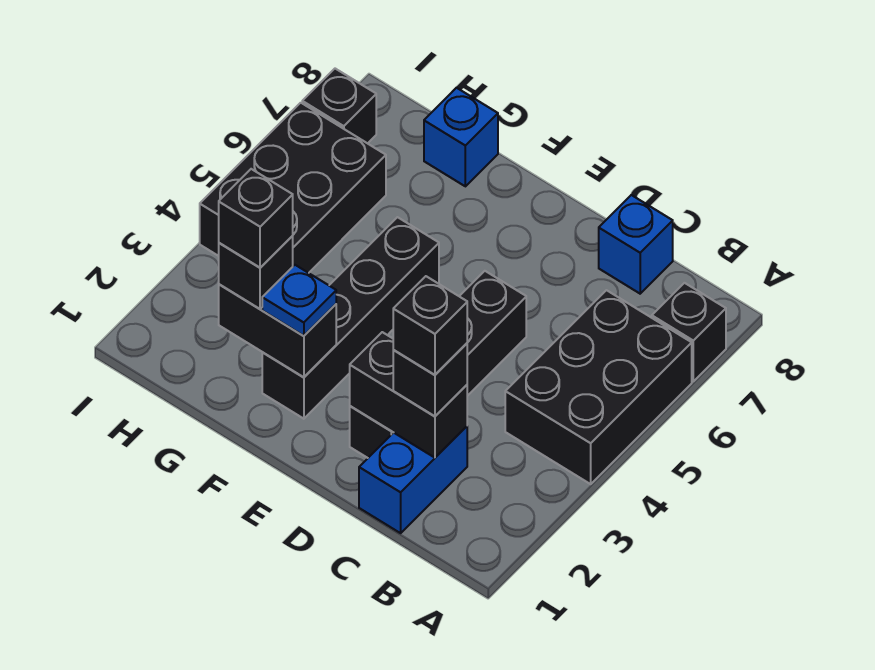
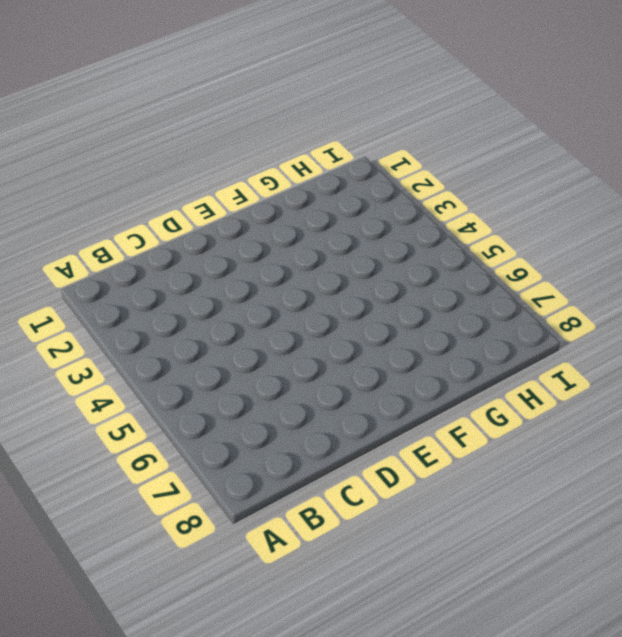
none -> black brick A4:B6 level 1
none -> black brick A7 level 1
none -> blue brick C1:C2 level 1

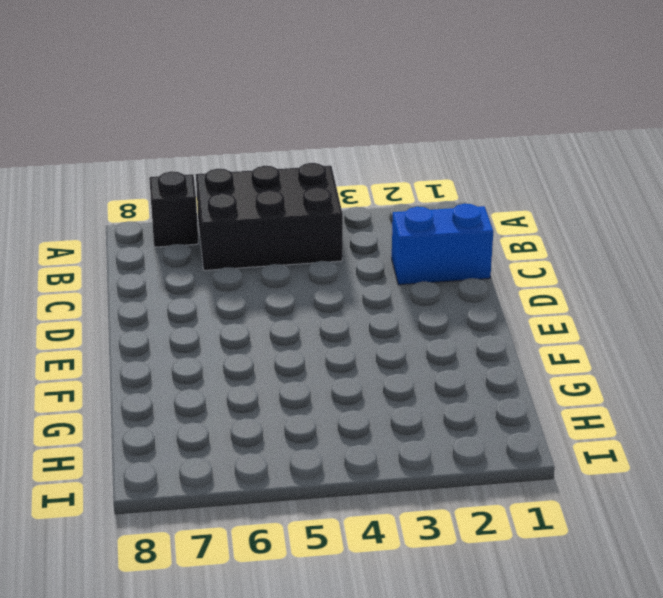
none -> blue brick C8 level 1
none -> black brick D2:D5 level 1
none -> black brick F2:F5 level 1

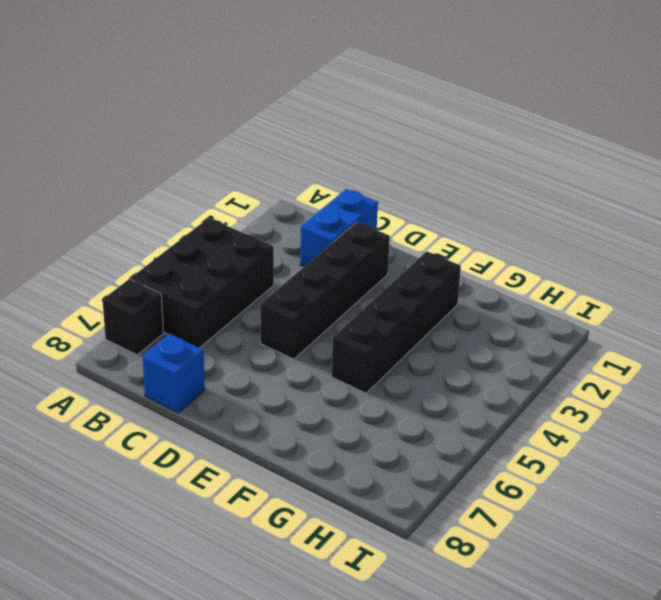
none -> blue brick G8 level 1
none -> black brick H4:I6 level 1
none -> black brick I7 level 1

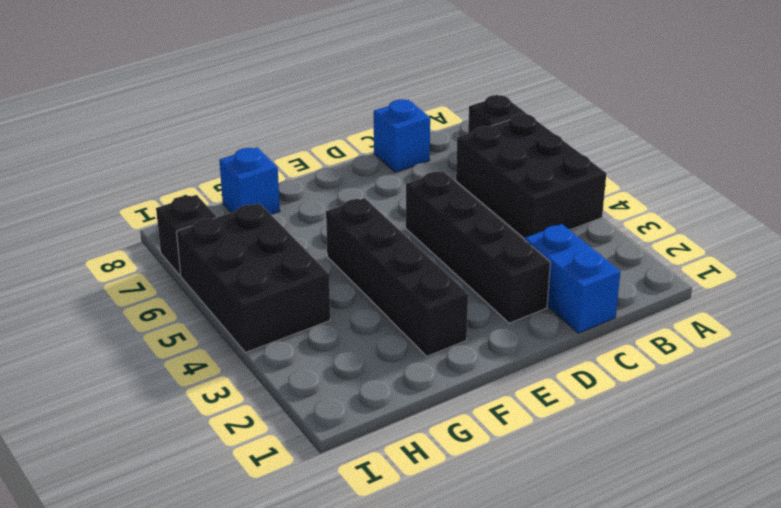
none -> black brick C2:D2 level 2
none -> black brick F2:G2 level 2
none -> black brick C2 level 3

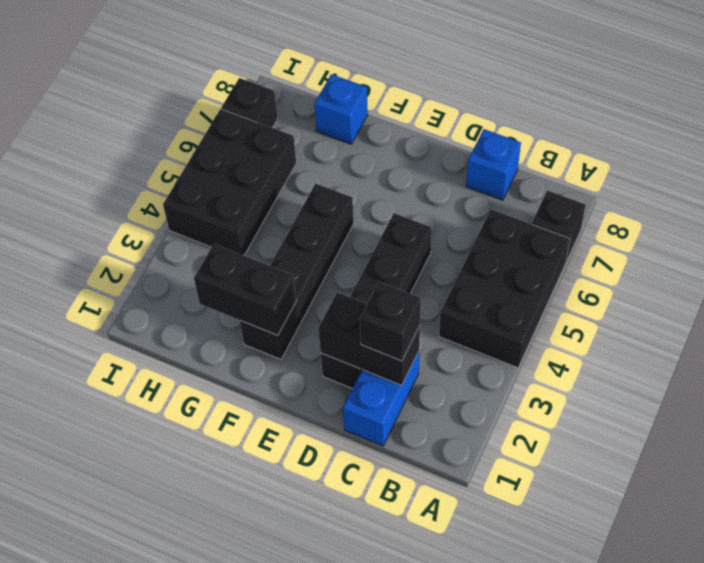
none -> blue plate F2 level 3
none -> black brick G2 level 3
none -> black brick C2 level 4

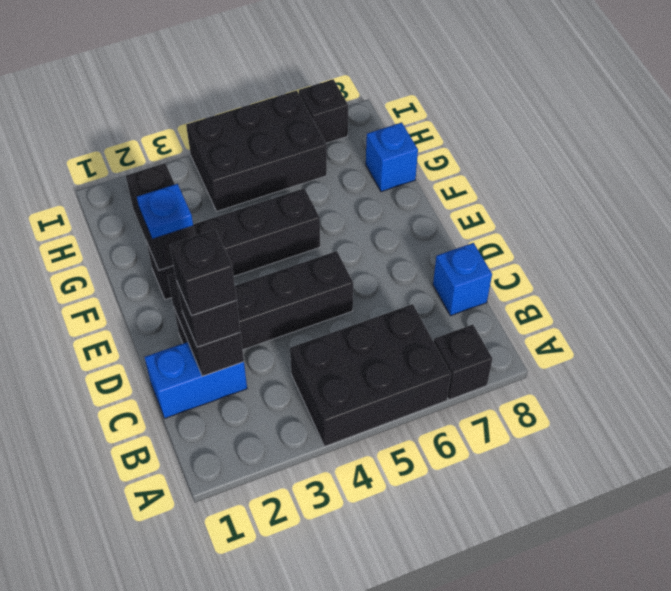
none -> black brick G2 level 3
none -> black brick G2 level 4

